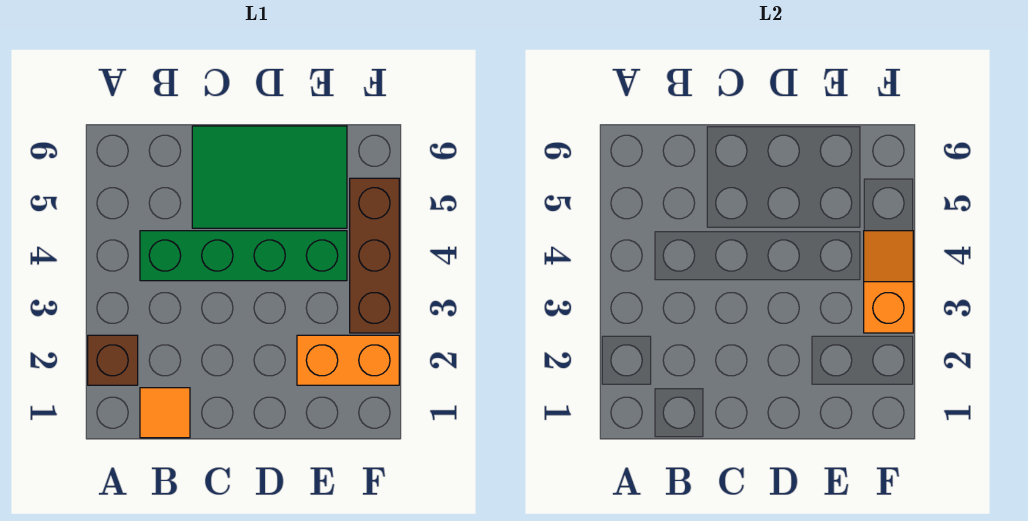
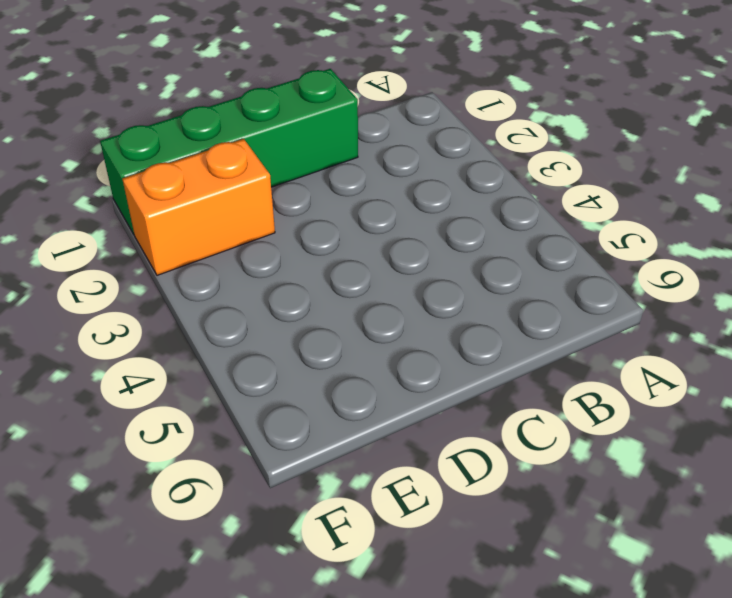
green brick C1:F1 level 1 -> green brick B4:E4 level 1
none -> brown brick A2 level 1
none -> orange tile B1 level 1

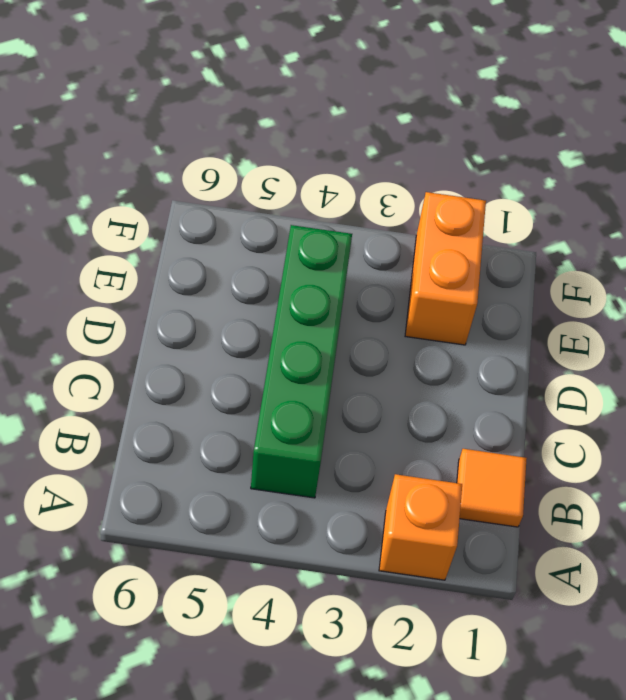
orange brick A2 level 1 -> brown brick A2 level 1
none -> green tile C5:E6 level 1
none -> brown brick F3:F5 level 1

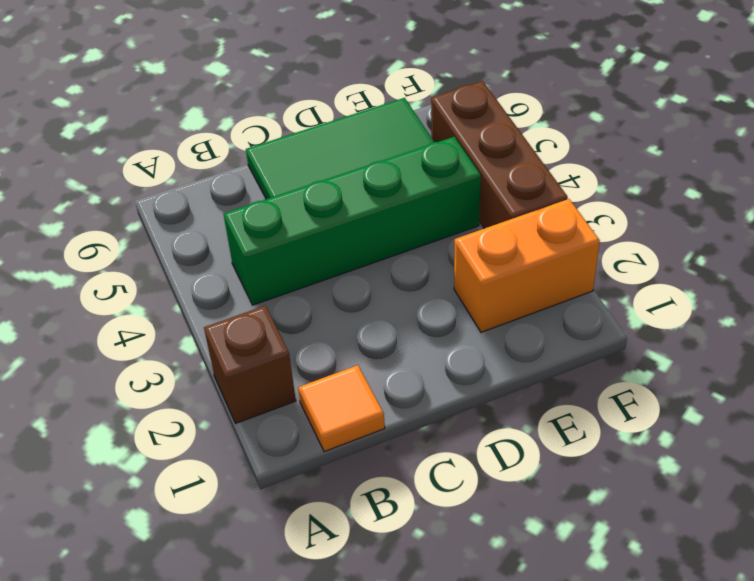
none -> orange slope F3:F4 level 2 top 3

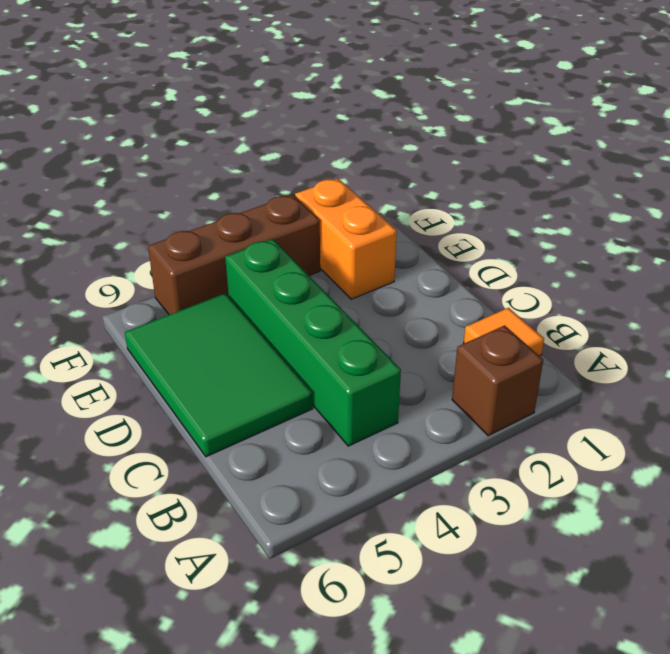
none -> orange slope F3:F4 level 2 top 3

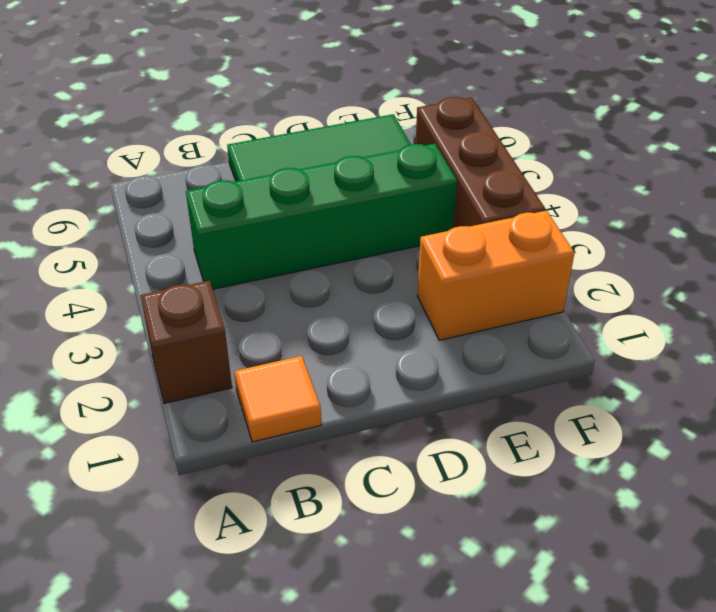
none -> orange slope F3:F4 level 2 top 3

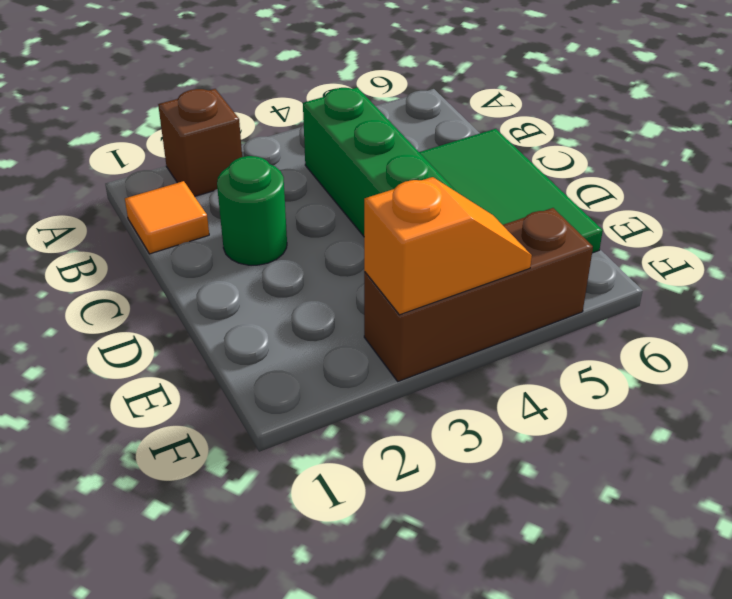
green round brick C2 level 1 -> none
none -> orange brick E2:F2 level 1

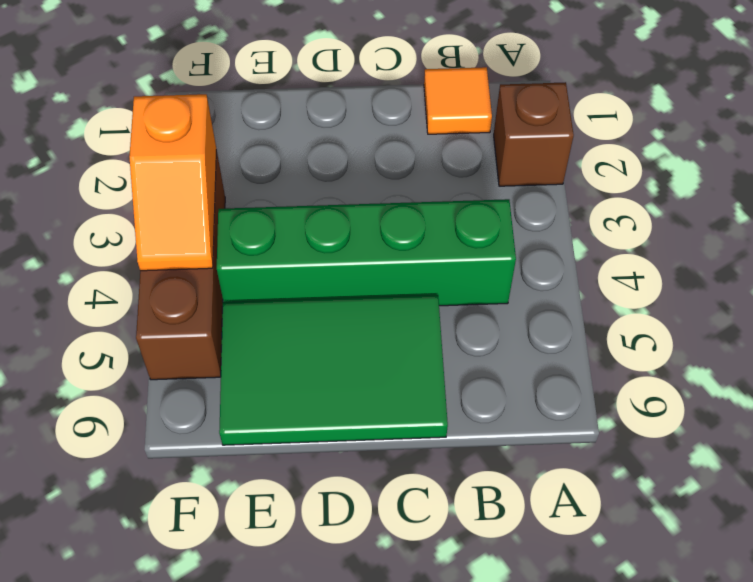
none -> orange brick E2:F2 level 1

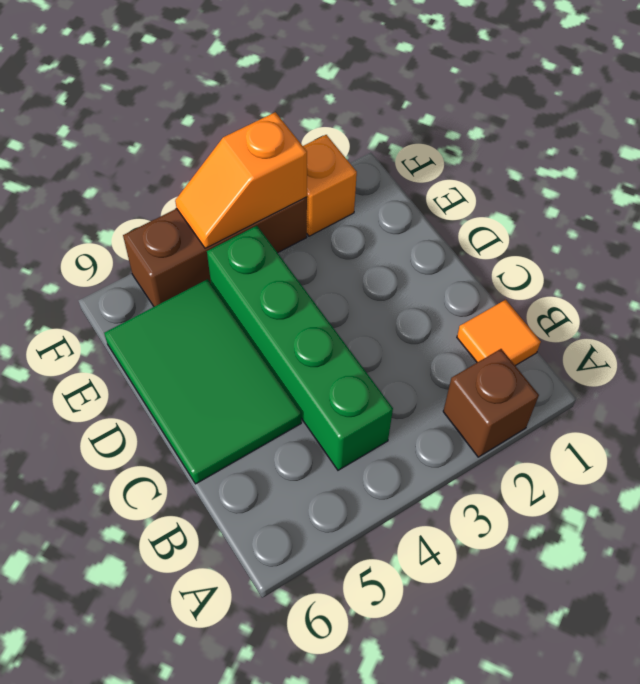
orange brick F2 level 1 -> orange brick E2:F2 level 1

